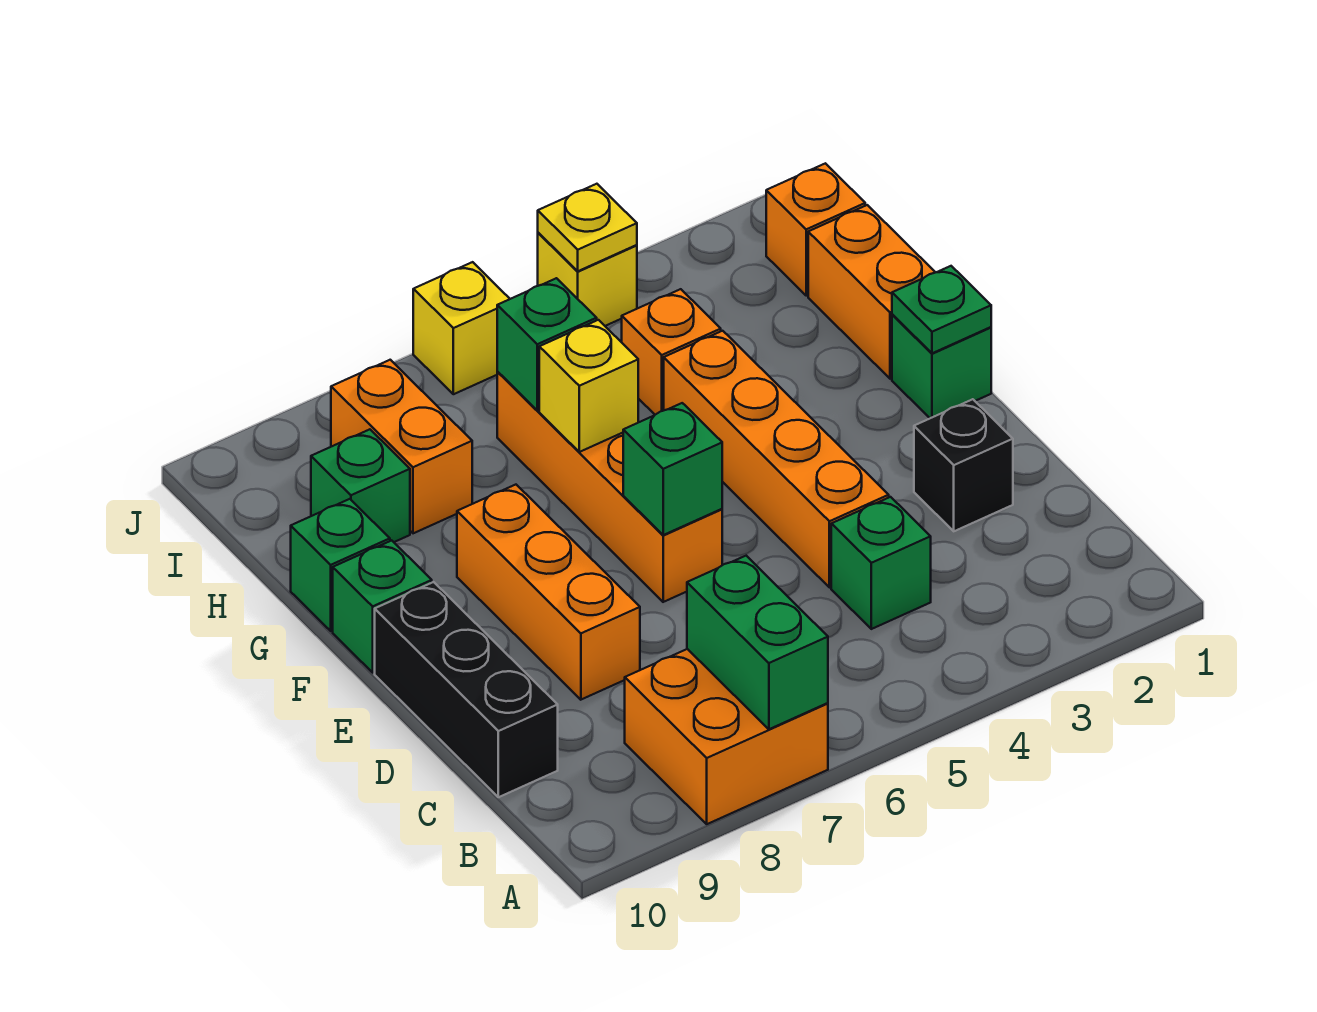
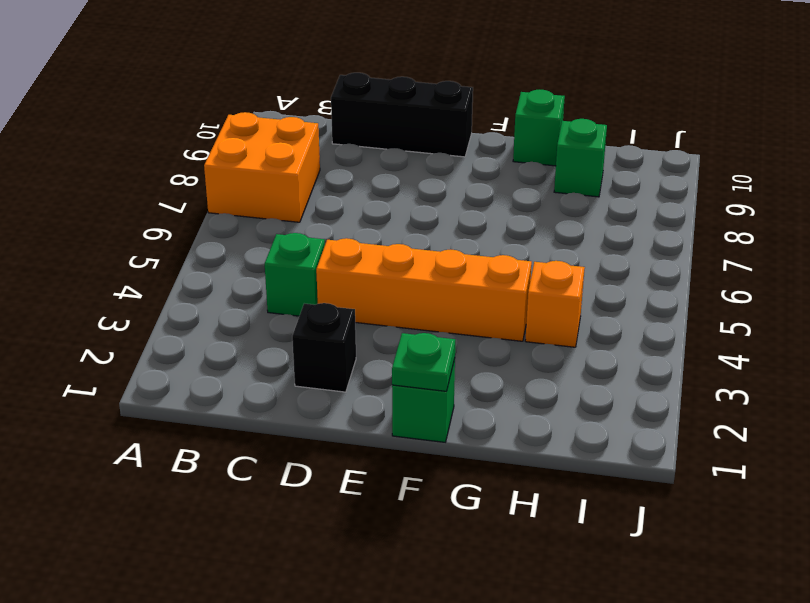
none -> orange brick D8:F8 level 1
none -> orange brick E6:H6 level 1
none -> green brick F10 level 1

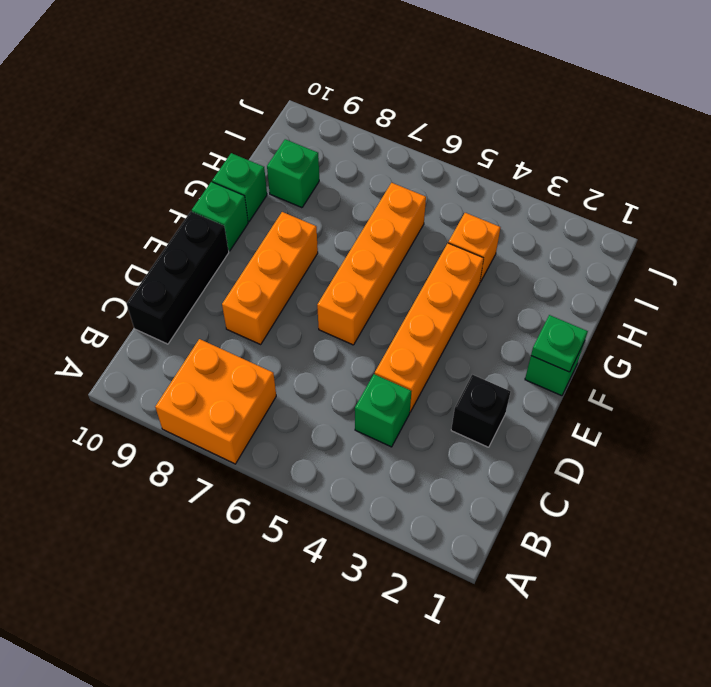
none -> orange brick G1:H1 level 1
none -> orange brick H8:I8 level 1
none -> orange brick I1 level 1

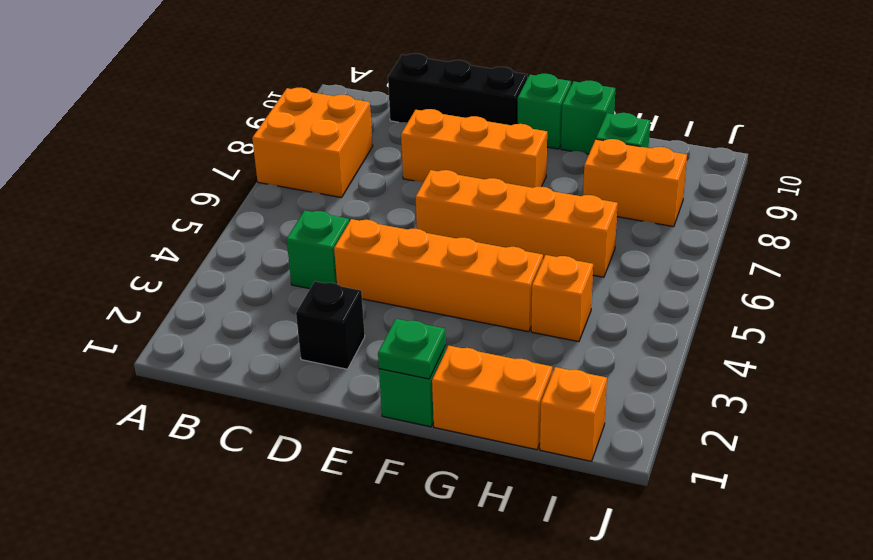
none -> yellow brick J4 level 1
none -> yellow brick J6 level 1
none -> green brick A7:B7 level 2

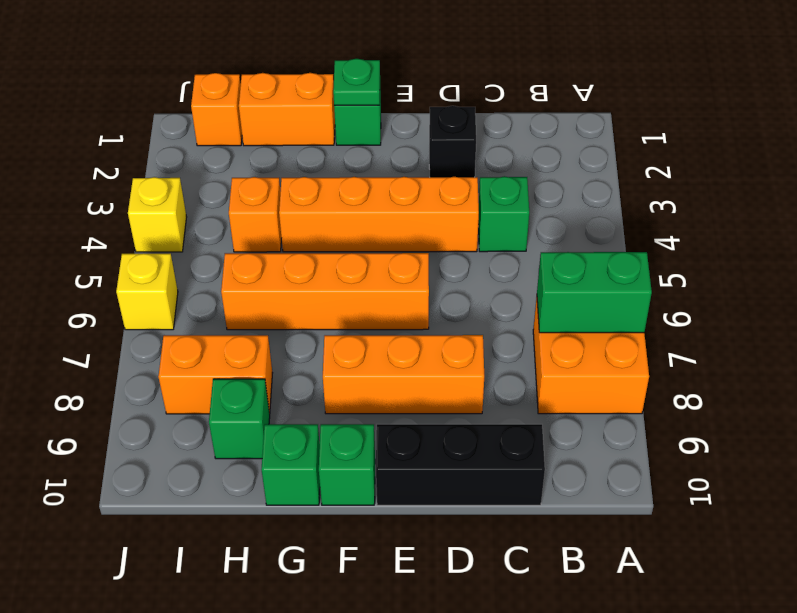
none -> green brick E6 level 2
none -> yellow brick G6 level 2
none -> green brick H6 level 2

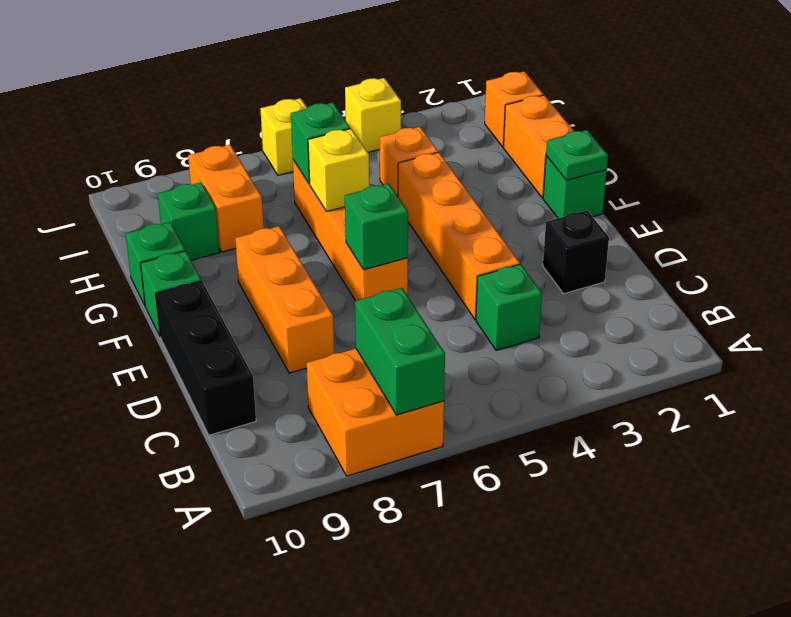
none -> yellow plate J4 level 2

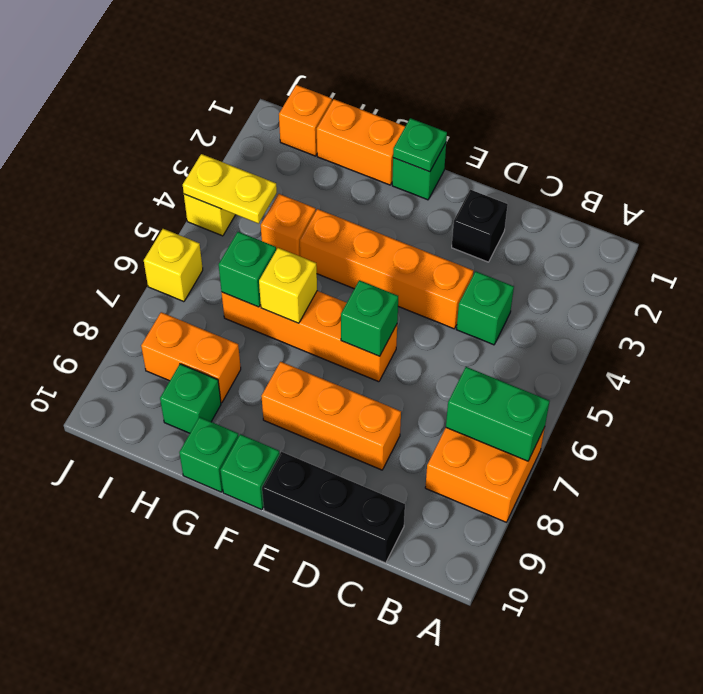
yellow plate I4:J4 level 2 -> yellow plate J4 level 2

